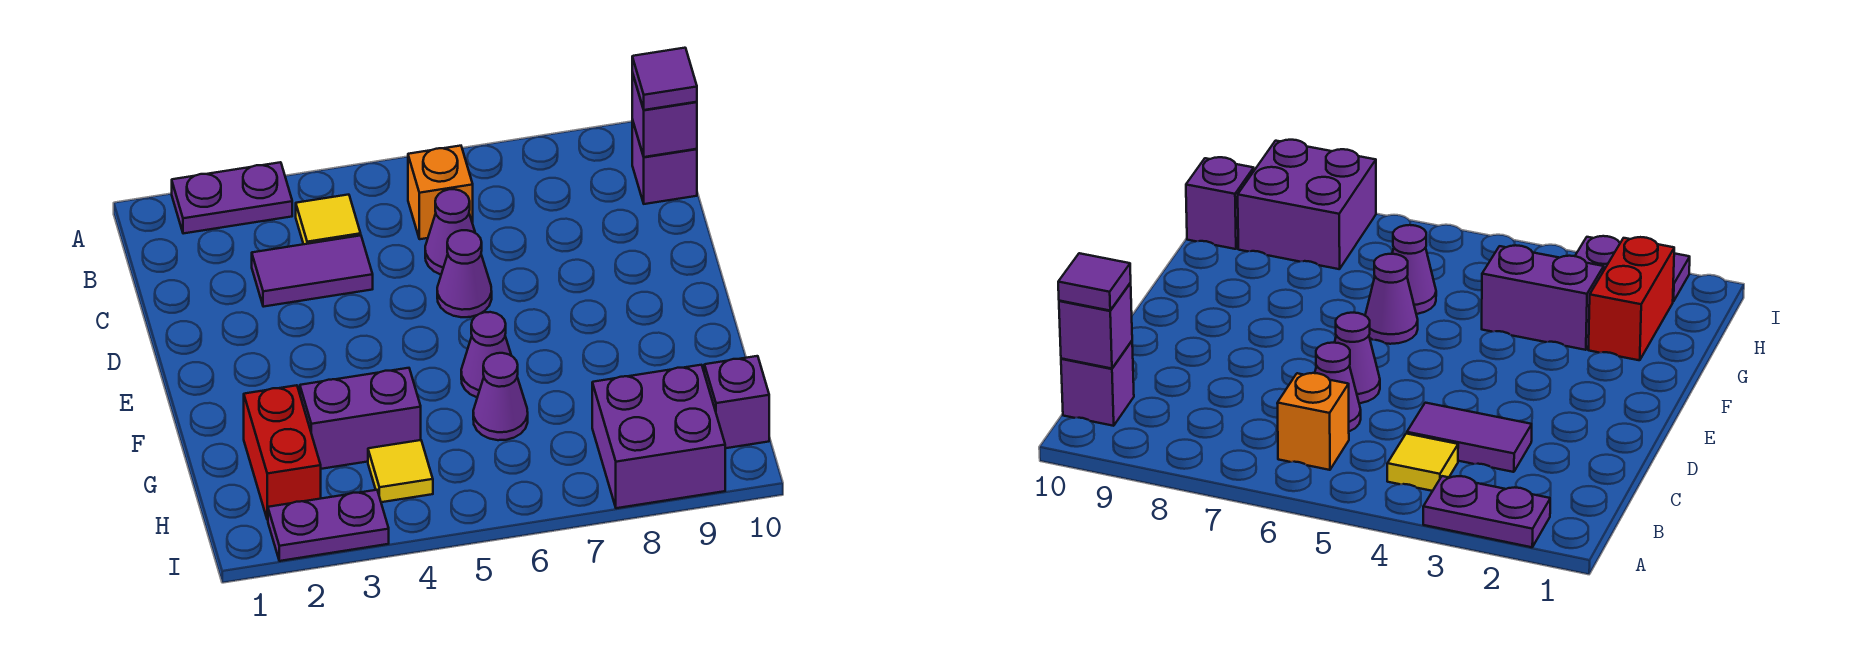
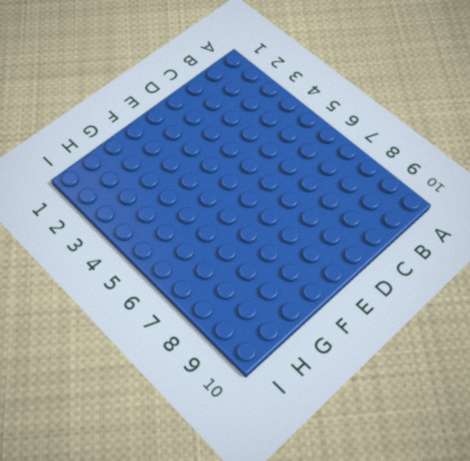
none -> purple plate A2:A3 level 1
none -> yellow tile B4 level 1
none -> orange brick B6 level 1

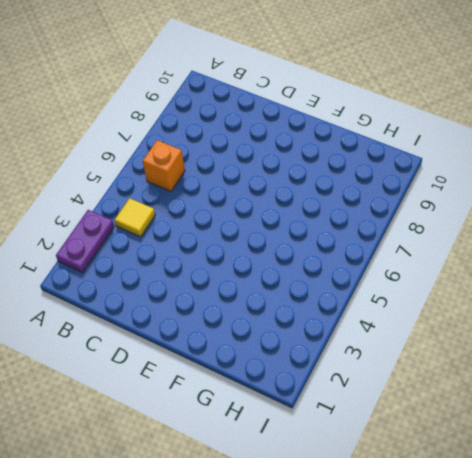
none -> purple brick B10 level 1
none -> purple tile C3:C4 level 1
none -> purple cone C6 level 1

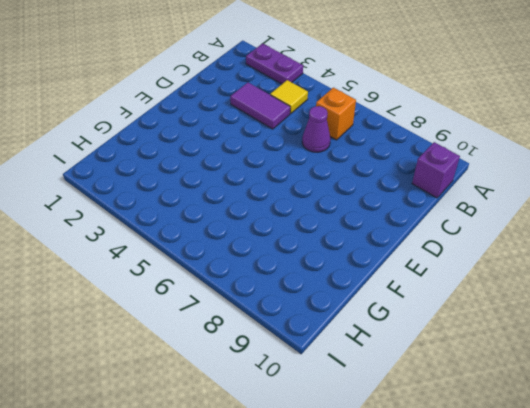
none -> purple cone D6 level 1
none -> purple cone F6 level 1
none -> red brick G2:H2 level 1

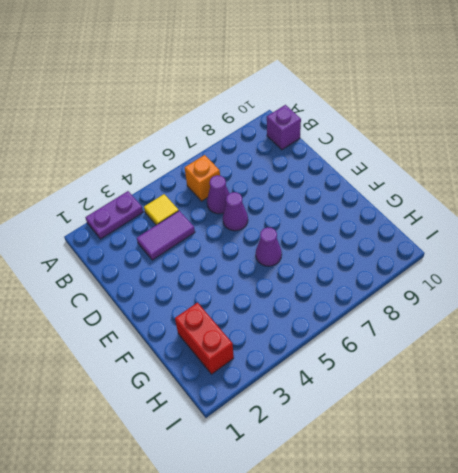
none -> purple brick G3:G4 level 1
none -> purple cone G6 level 1
none -> yellow tile H4 level 1

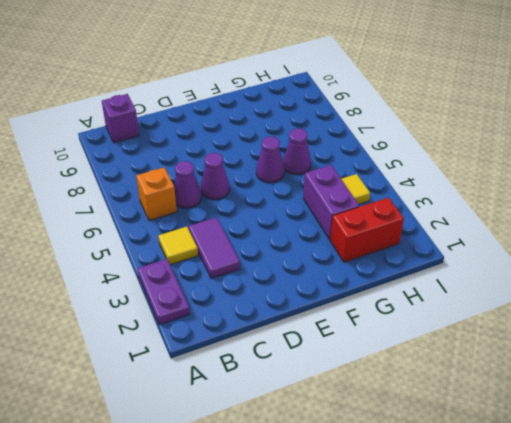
none -> purple brick H8:I9 level 1
none -> purple brick H10 level 1
none -> purple plate I2:I3 level 1

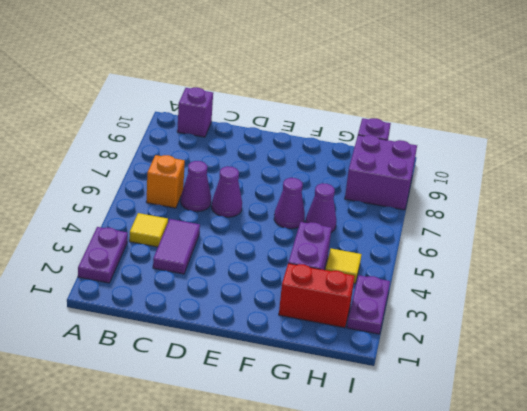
none -> purple brick B10 level 2
none -> purple tile B10 level 3

